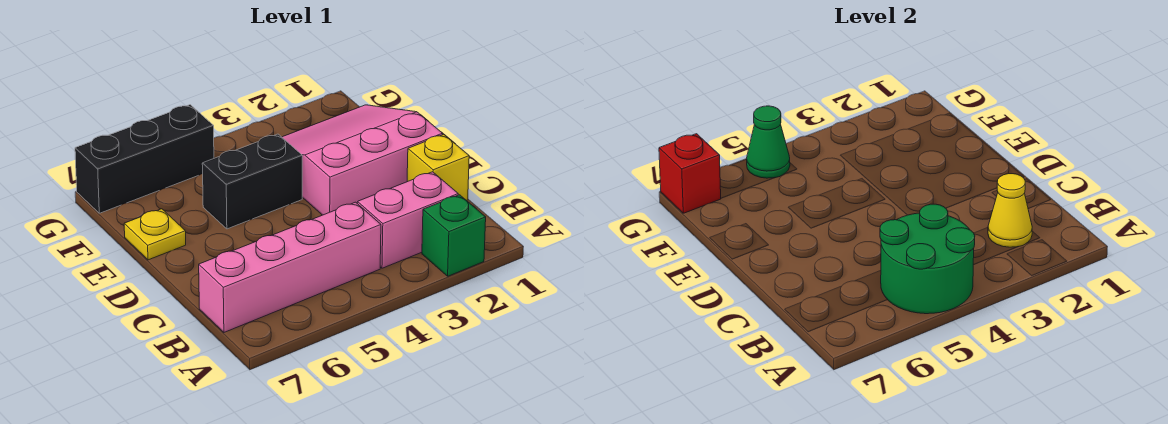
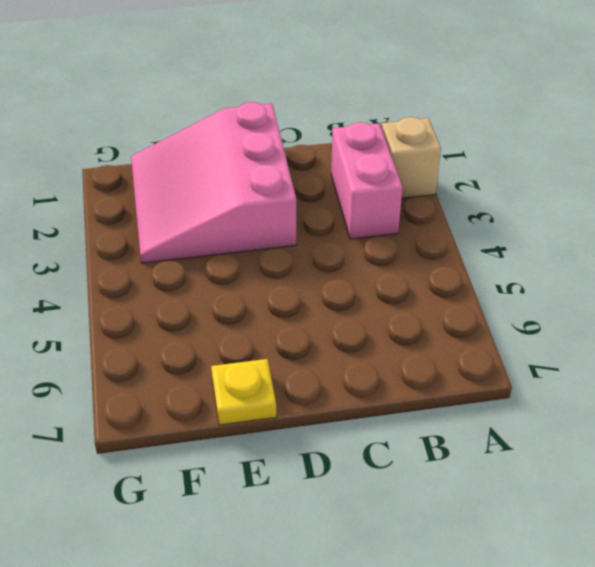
tan brick A2 level 1 -> green brick A2 level 1
none -> pink brick B4:B7 level 1
none -> yellow brick C1 level 1
none -> black brick E4:E5 level 1

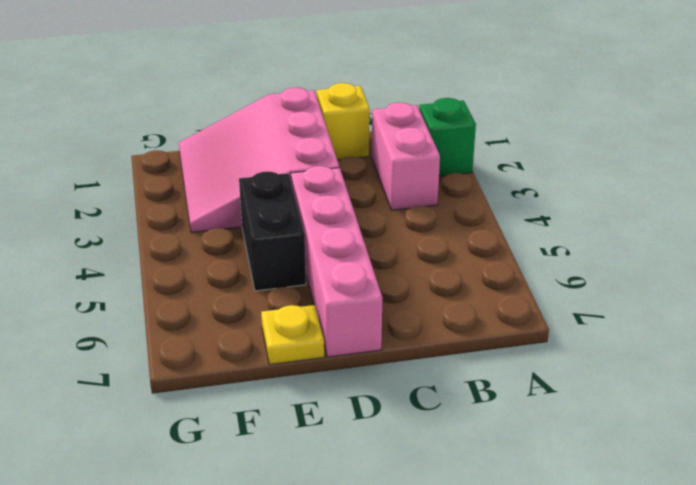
pink brick D4:D7 level 1 -> pink brick B4:B7 level 1
none -> black brick G5:G7 level 1
none -> green round brick A4:B5 level 2
none -> yellow cone B2 level 2

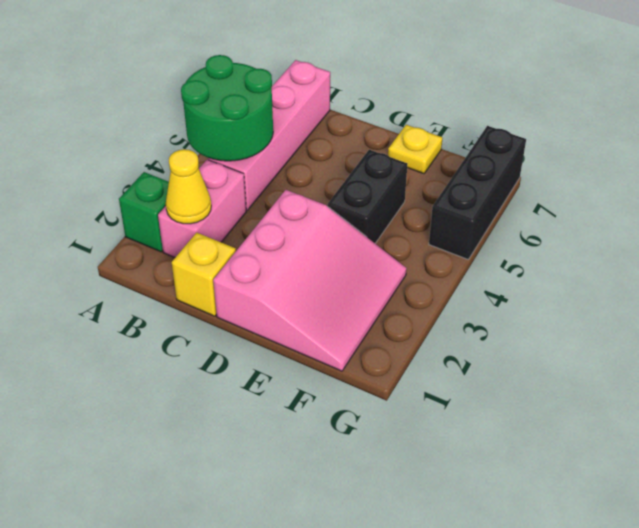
none -> green cone G5 level 2
none -> red brick G7 level 2

